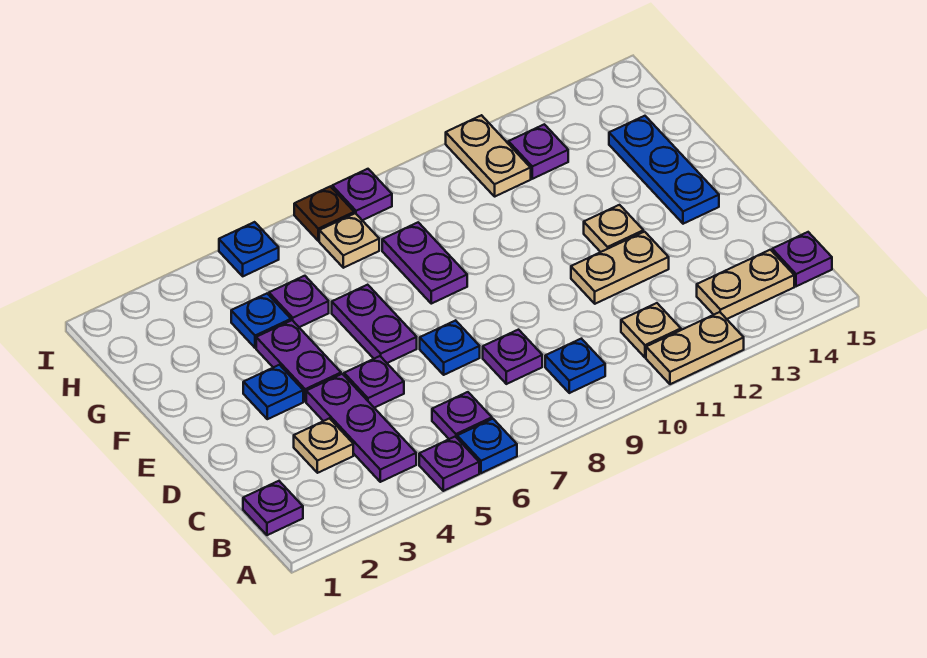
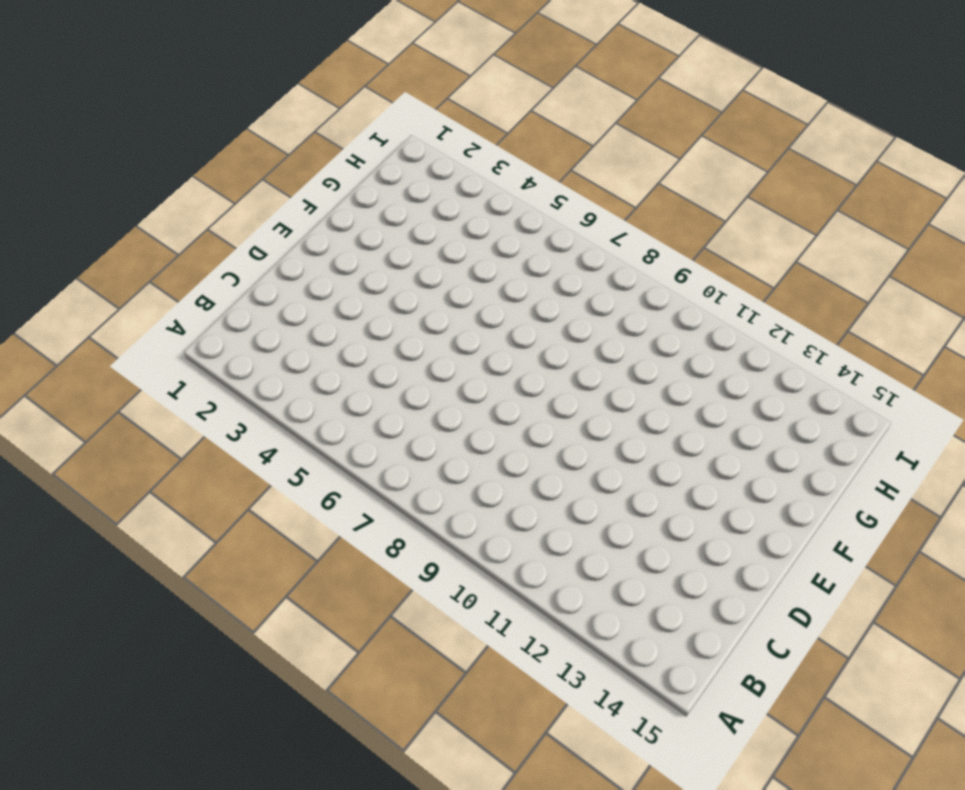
none -> purple plate A5 level 1
none -> blue plate A6 level 1
none -> tan plate A11:A12 level 1

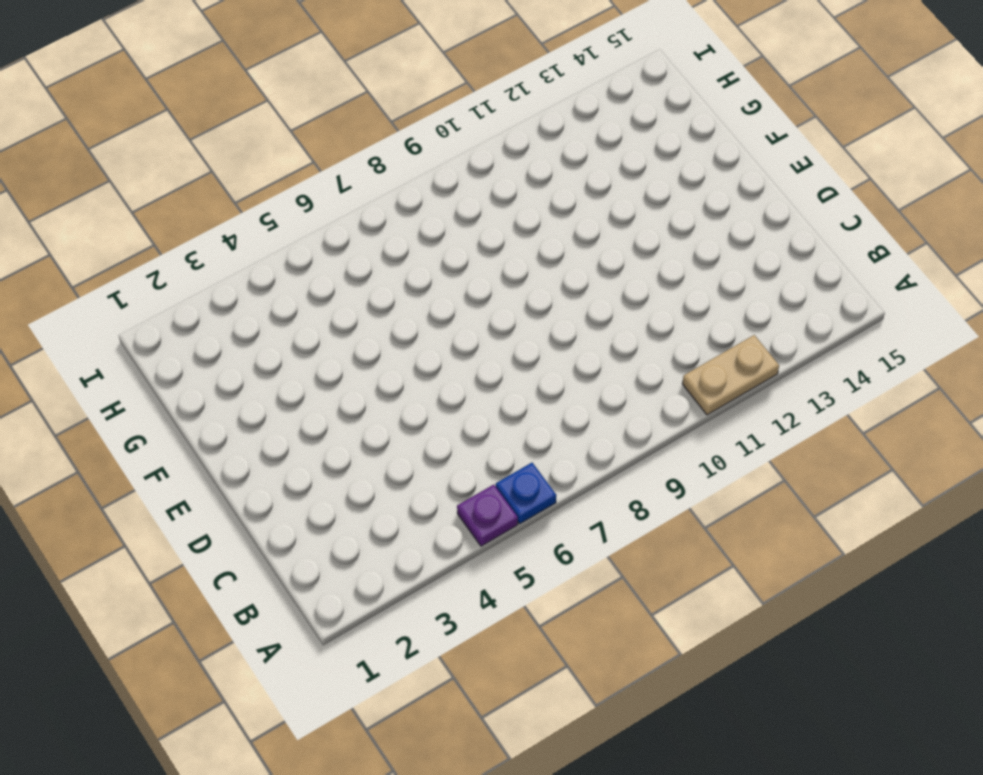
none -> purple plate B1 level 1
none -> purple plate B4:D4 level 1
none -> purple plate B6 level 1

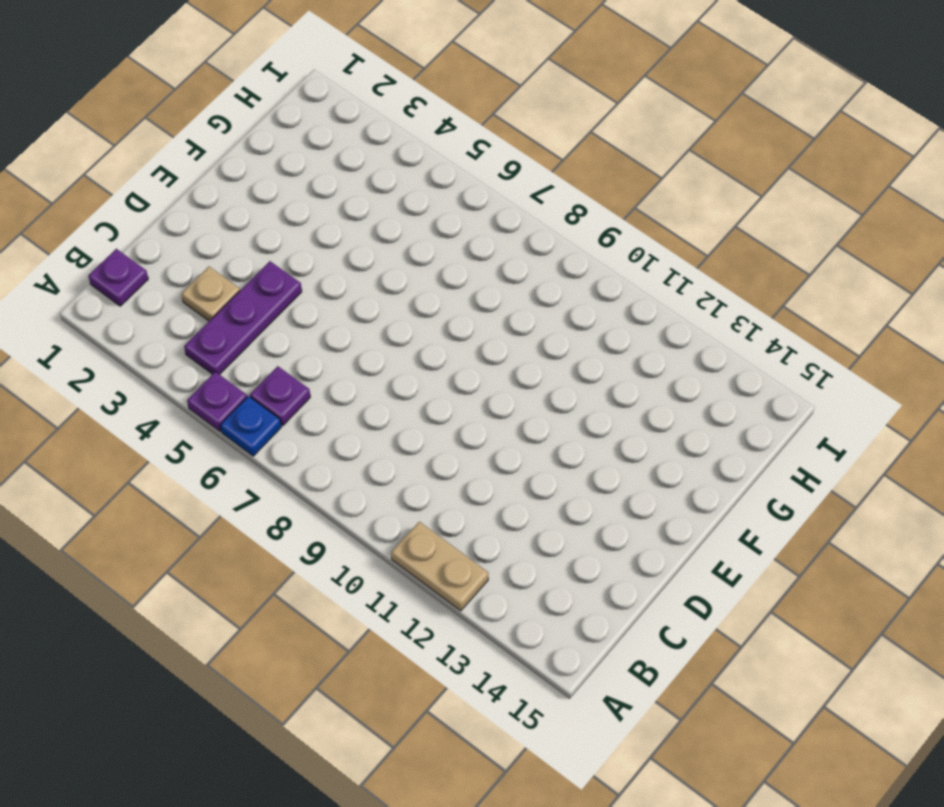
none -> blue plate B9 level 1
none -> tan plate B11 level 1
none -> tan plate B13:B14 level 1

